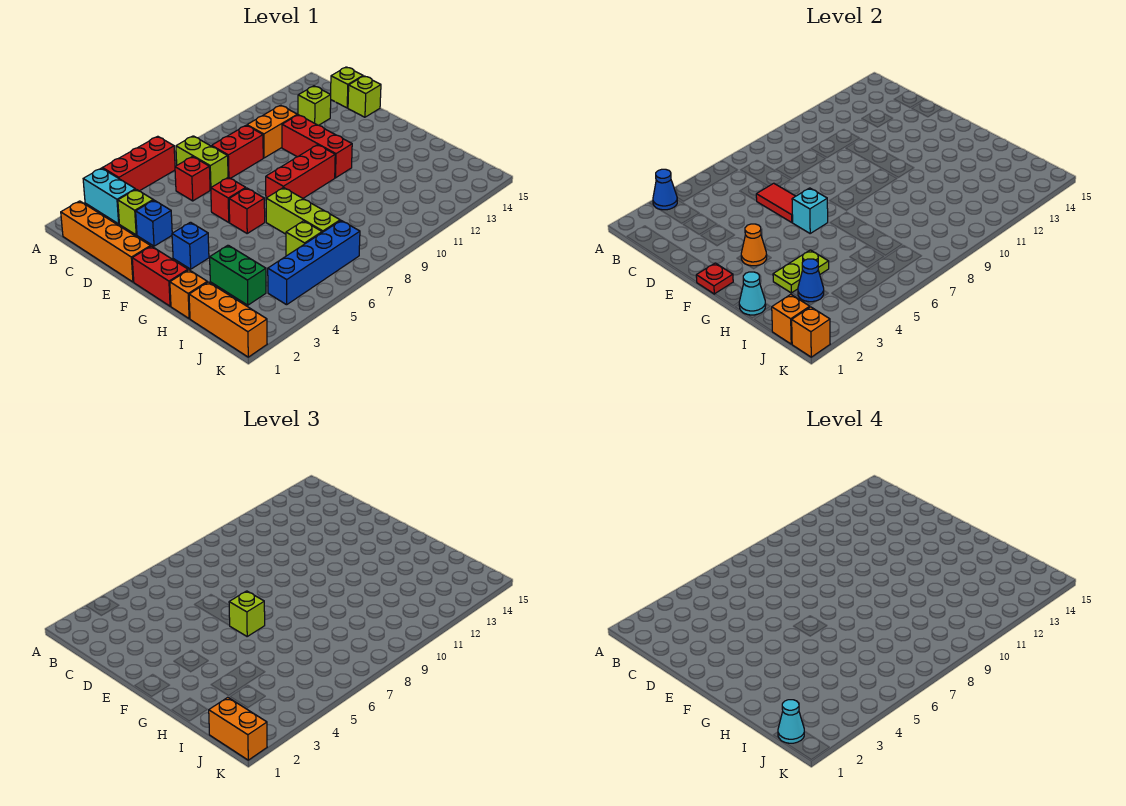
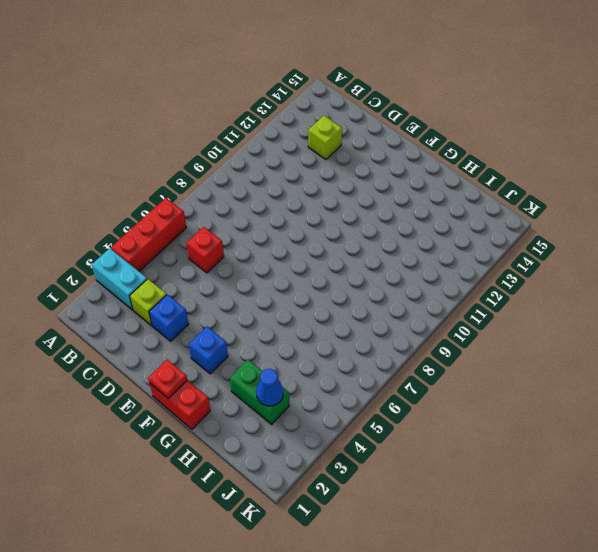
none -> orange brick B1:E1 level 1
none -> lime brick B7:C7 level 1
none -> red brick C8:C9 level 1
none -> orange brick C10:C11 level 1

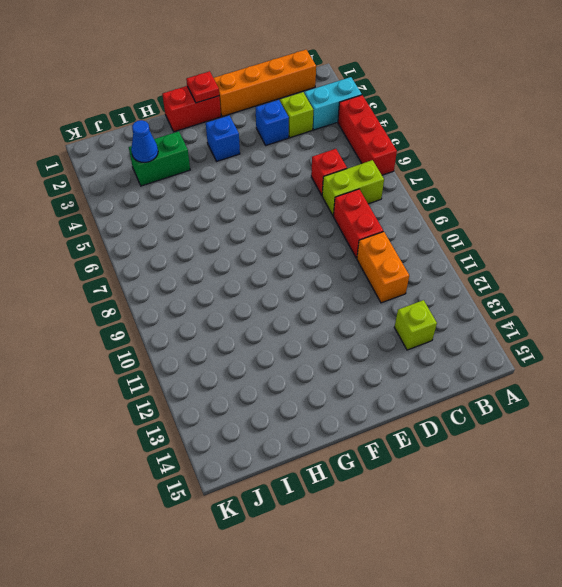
none -> lime brick C15 level 1
none -> red brick D11:F11 level 1
none -> lime brick D15 level 1
none -> red brick E6 level 1

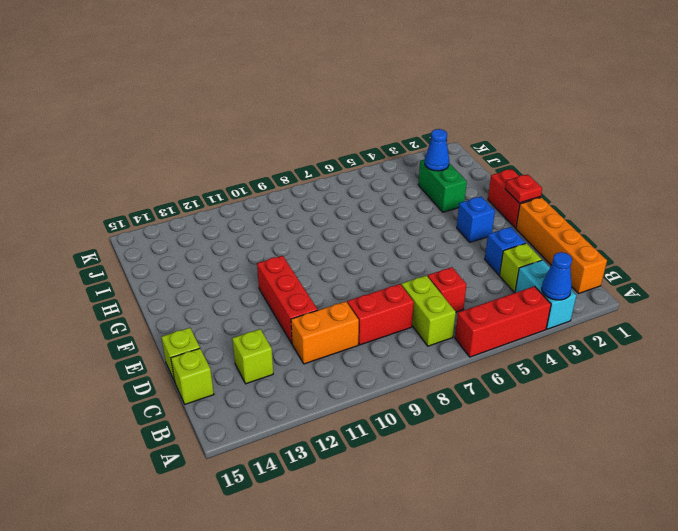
none -> red brick E6 level 1
none -> red brick F6 level 1
none -> red brick F8:F10 level 1
none -> lime brick G7:I7 level 1

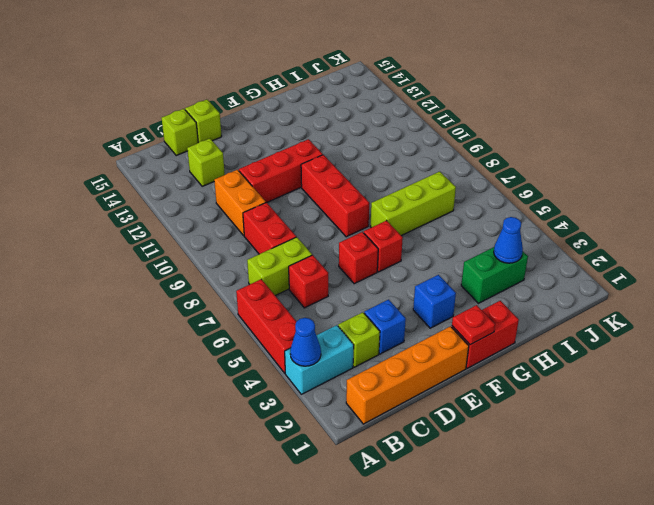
none -> orange brick H1 level 1
none -> orange brick I1:K1 level 1
none -> lime brick I6 level 1
none -> blue brick J4:J7 level 1

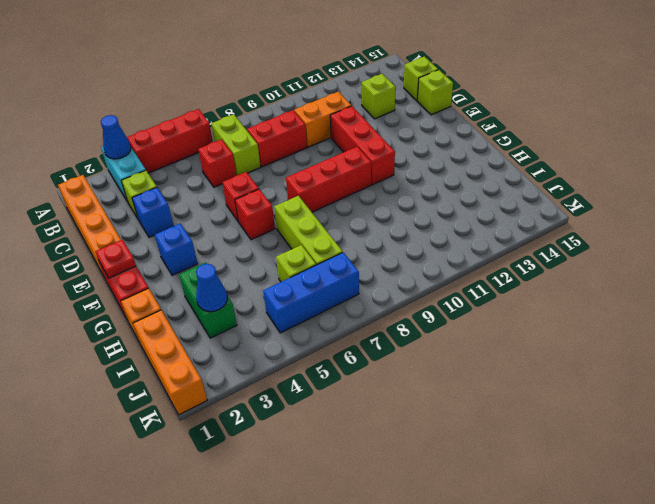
blue brick J5:J7 level 1 -> blue brick J4:J7 level 1
none -> red tile D6:E6 level 2
none -> orange cone F3 level 2
none -> cyan brick F6 level 2
none -> cyan cone H1 level 2

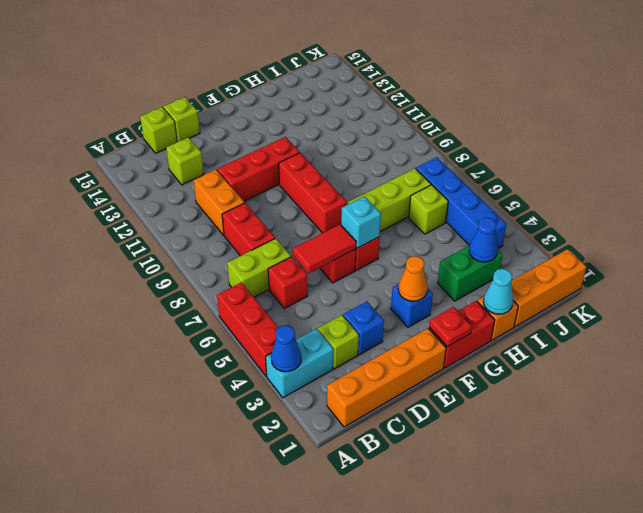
none -> lime plate H3:H4 level 2
none -> orange brick J1 level 2
none -> orange brick K1 level 2
none -> lime brick F6 level 3

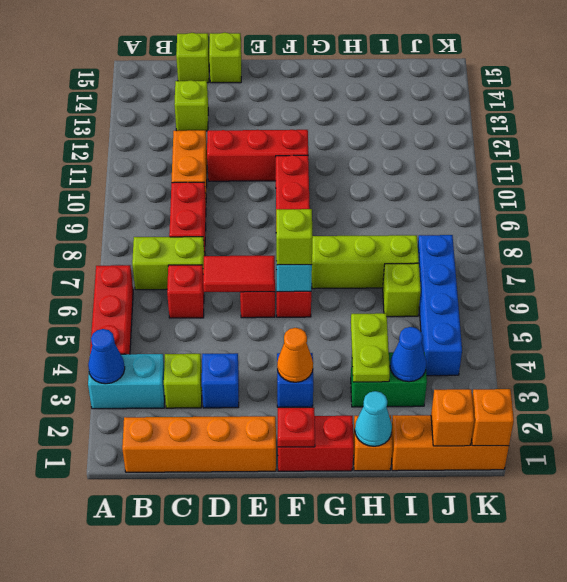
none -> orange brick J1:K1 level 3
none -> cyan cone J1 level 4

